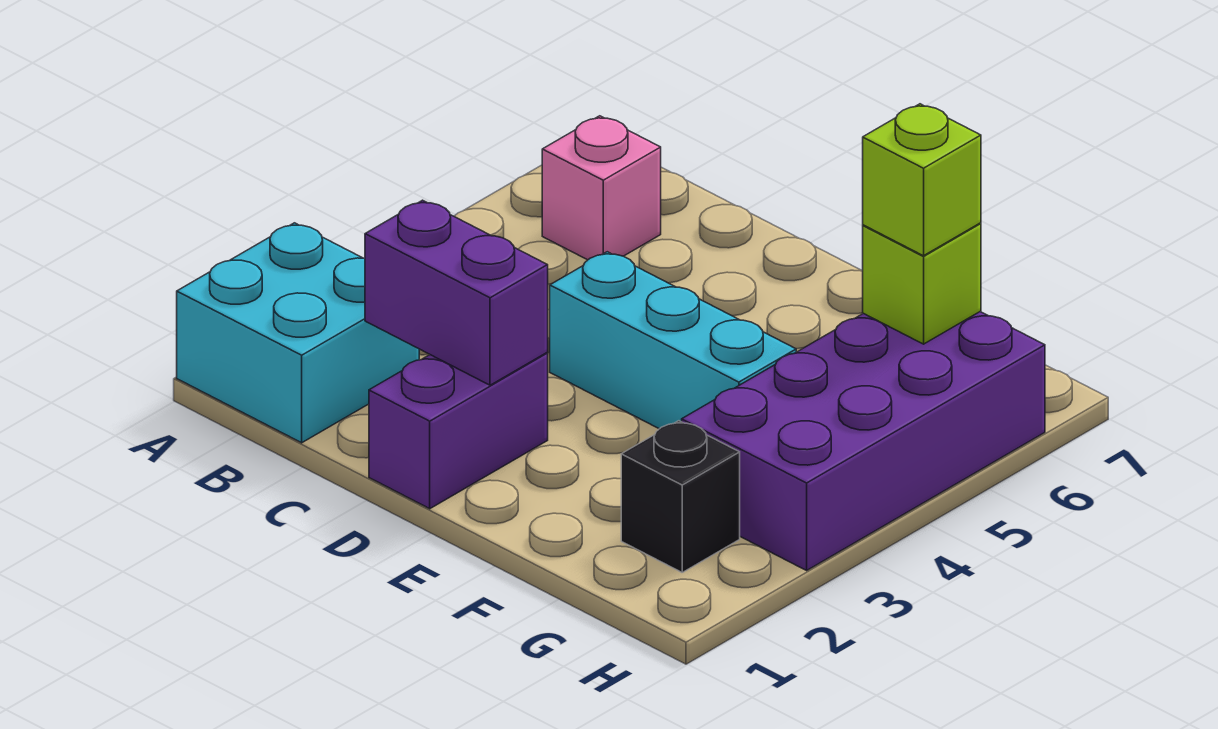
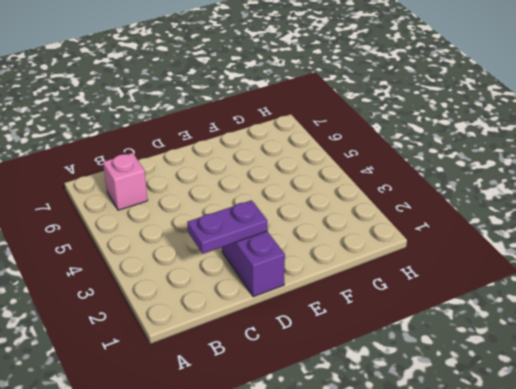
purple plate C2:D2 level 2 -> purple brick C2:D2 level 2
none -> cyan brick A1:B2 level 1
none -> cyan brick D4:F4 level 1

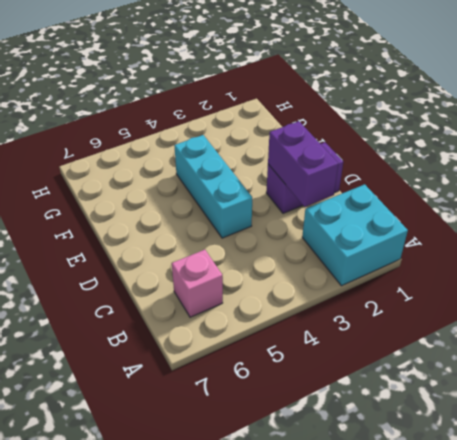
none -> black brick G2 level 1
none -> purple brick G3:H6 level 1

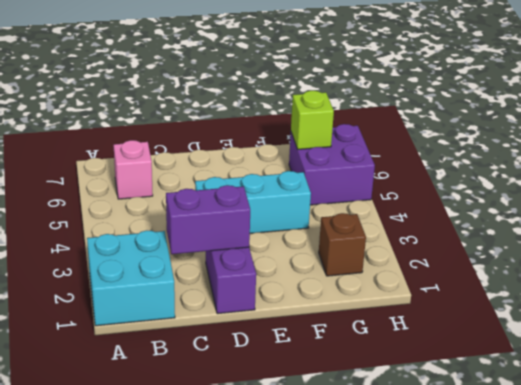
brown brick G2 level 1 -> black brick G2 level 1
purple brick G5:H6 level 1 -> purple brick G3:H6 level 1
none -> lime brick G6 level 3

